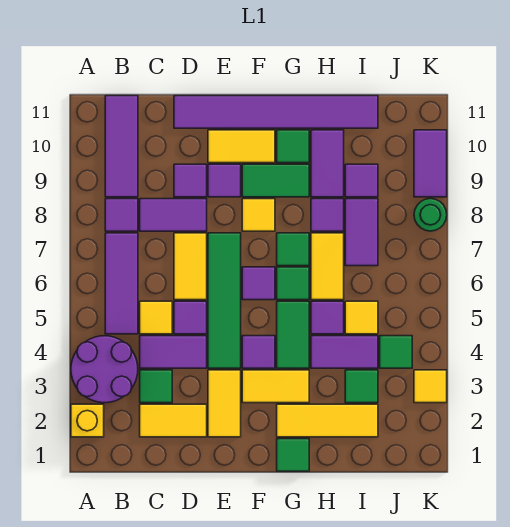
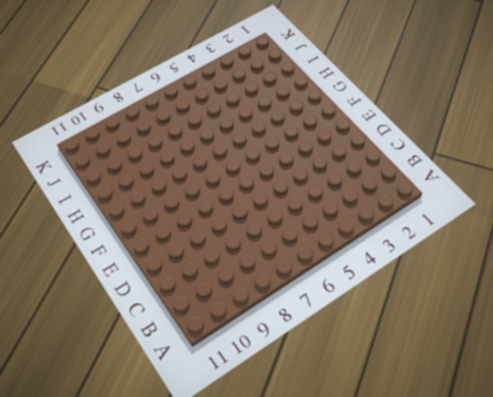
none -> yellow brick A2 level 1
none -> purple round brick A3:B4 level 1
none -> purple tile B5:B7 level 1
none -> purple tile B8 level 1

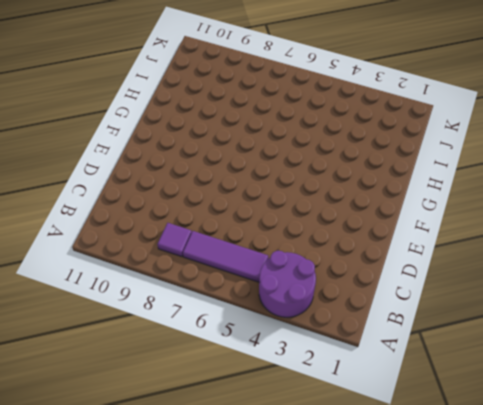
none -> yellow brick A2 level 1
none -> purple tile B9:B11 level 1
none -> yellow tile C2:D2 level 1
none -> green tile C3 level 1

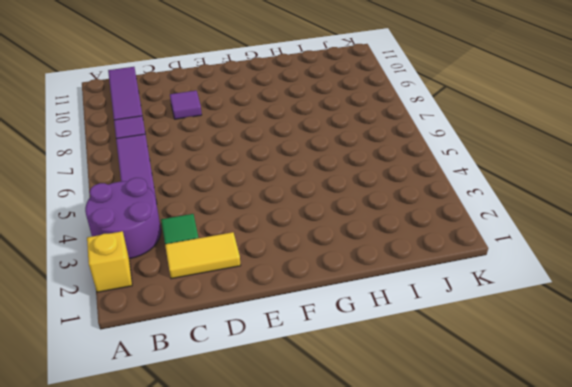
none -> purple tile C4:D4 level 1
none -> yellow tile C5 level 1
none -> purple tile C8:D8 level 1
none -> purple tile D5 level 1

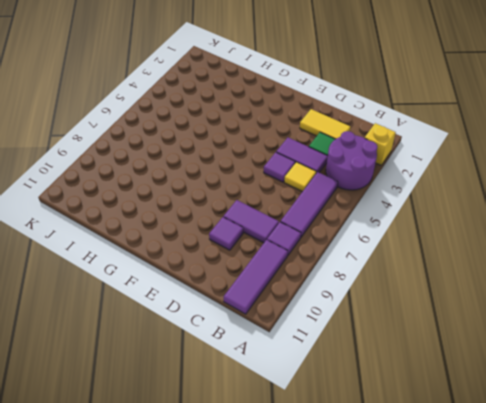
none -> yellow tile D6:D7 level 1
none -> purple tile D11:I11 level 1
none -> yellow tile E2:E3 level 1
none -> green tile E4:E7 level 1

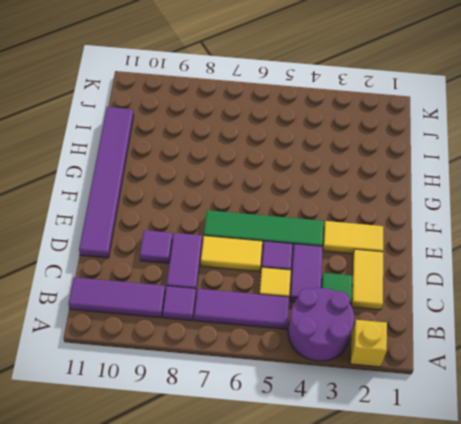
none -> purple tile E9 level 1
none -> yellow tile E10:F10 level 1
none -> yellow tile F3:G3 level 1
none -> purple tile F4 level 1

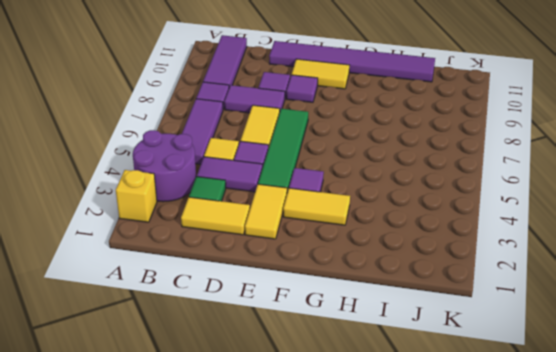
none -> purple tile F6 level 1
none -> yellow tile F8 level 1
none -> green tile F9:G9 level 1
none -> green tile G1 level 1

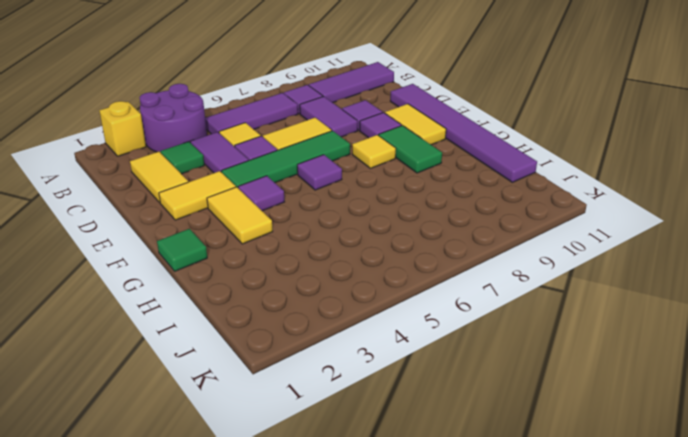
none -> yellow tile G2:I2 level 1
none -> green tile G4:G5 level 1
none -> green tile G6 level 1
none -> green tile G7 level 1

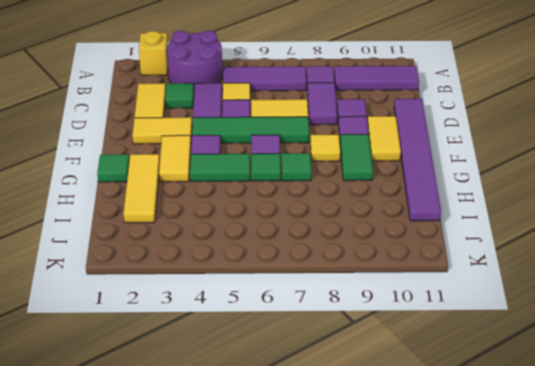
none -> green tile G10 level 1
none -> purple tile H4:I4 level 1
none -> purple tile H5 level 1
none -> yellow tile H6:H7 level 1

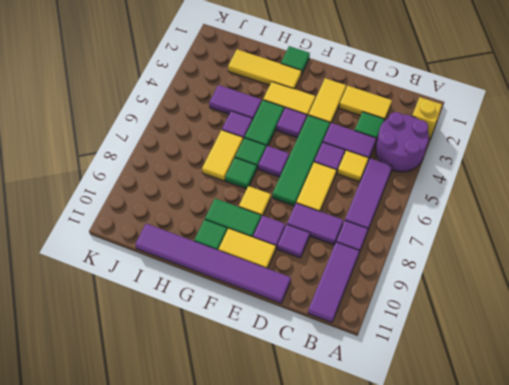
none -> purple tile H8 level 1
none -> purple tile H9:H10 level 1
none -> green tile I3 level 1
none -> yellow tile I5 level 1

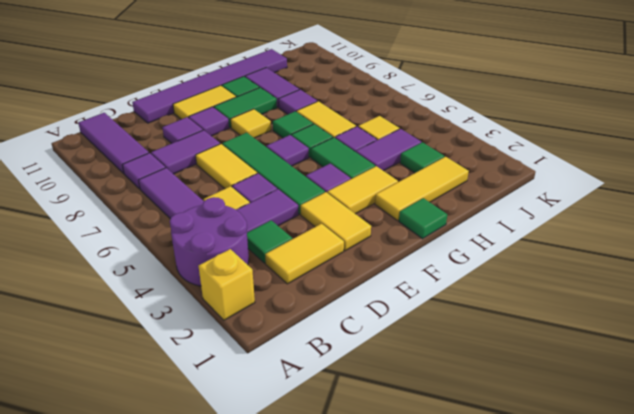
none -> purple tile I7:I8 level 1
none -> purple tile I9 level 1
none -> green tile J4 level 1
none -> yellow tile K3 level 1

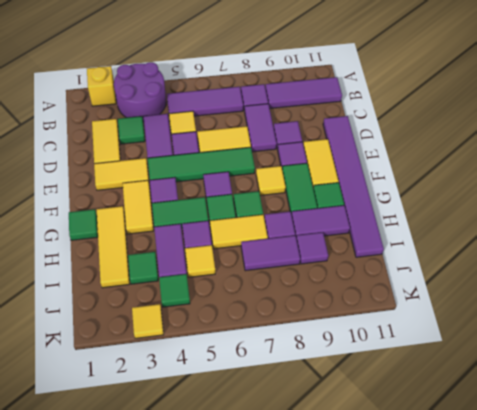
none -> green round brick K8 level 1
none -> purple tile K9:K10 level 1

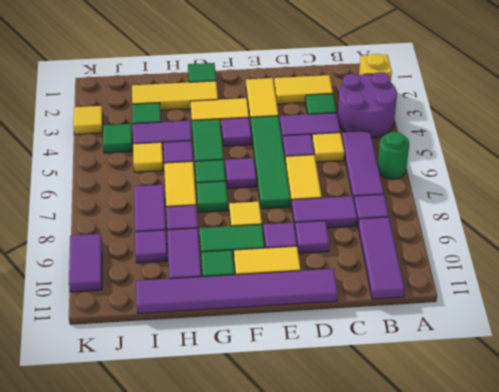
green round brick A6 level 1 -> green round brick K8 level 1

